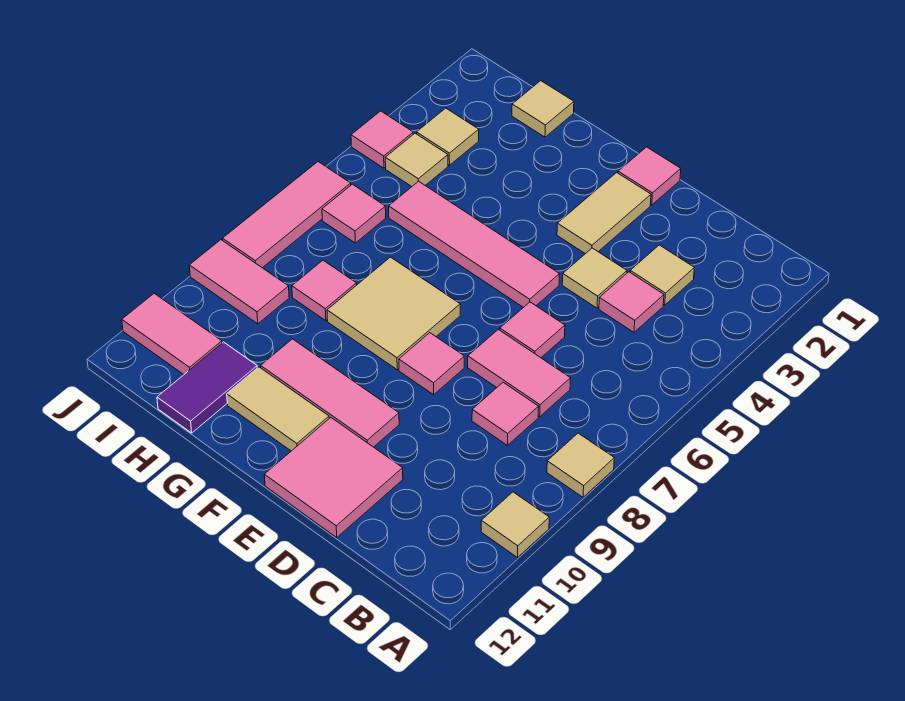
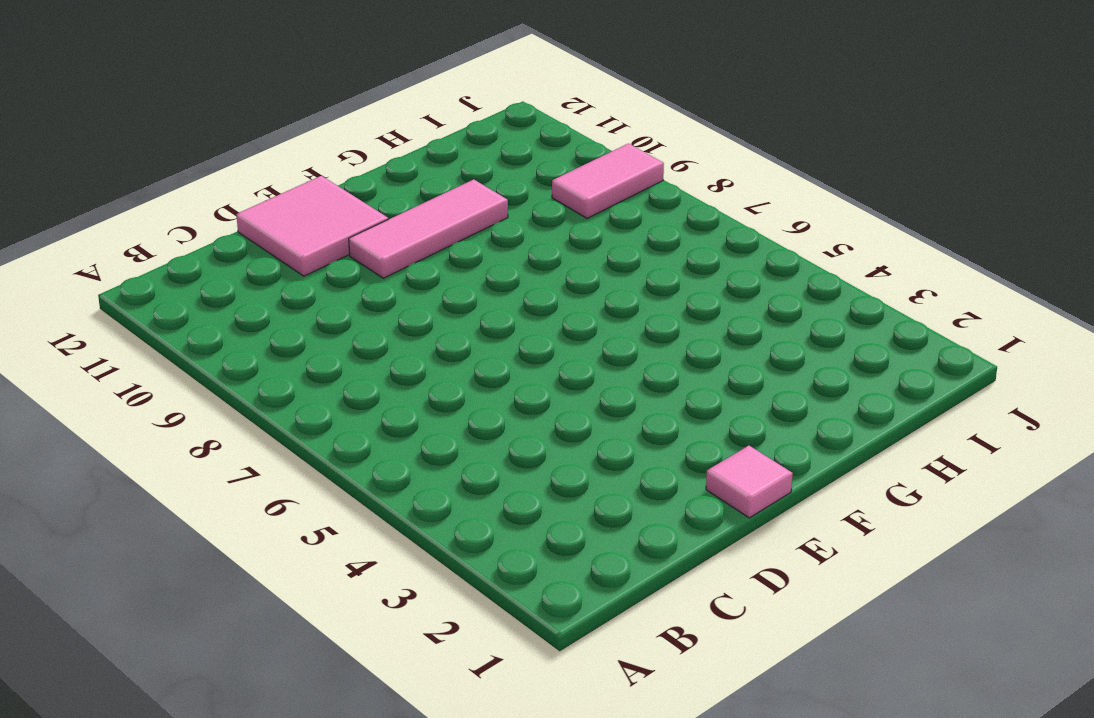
none -> tan tile A8 level 1
none -> tan tile A10 level 1
none -> tan tile C3 level 1

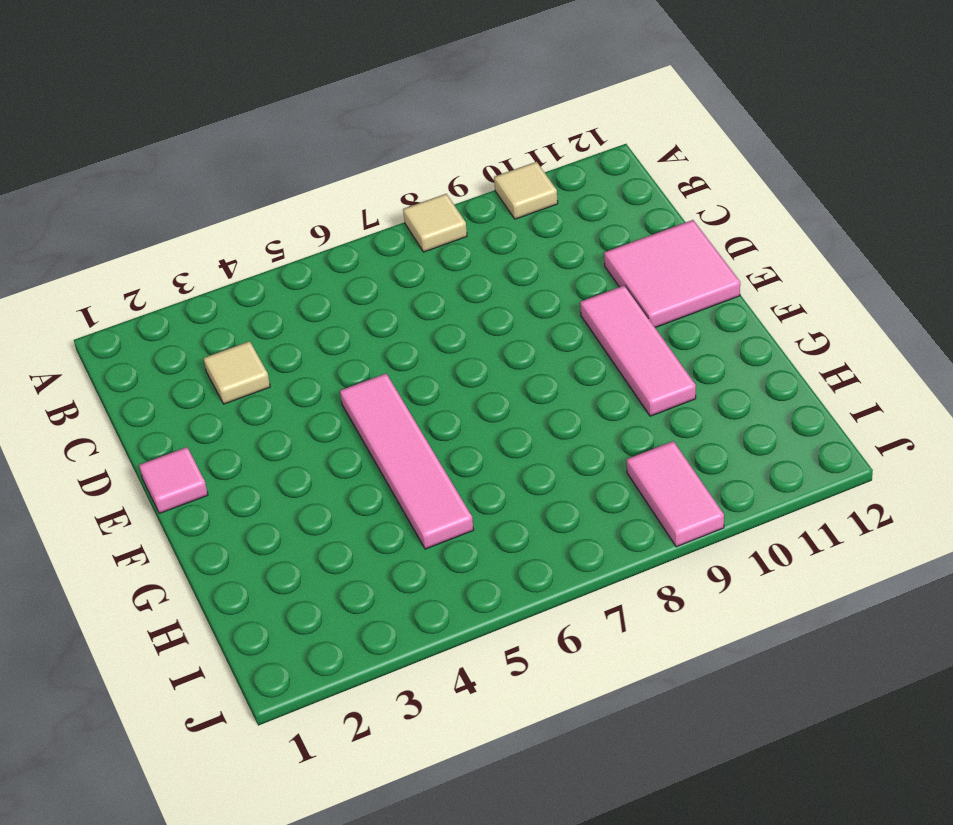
none -> pink tile C4 level 1
none -> pink tile C7:D7 level 1
none -> pink tile C8 level 1

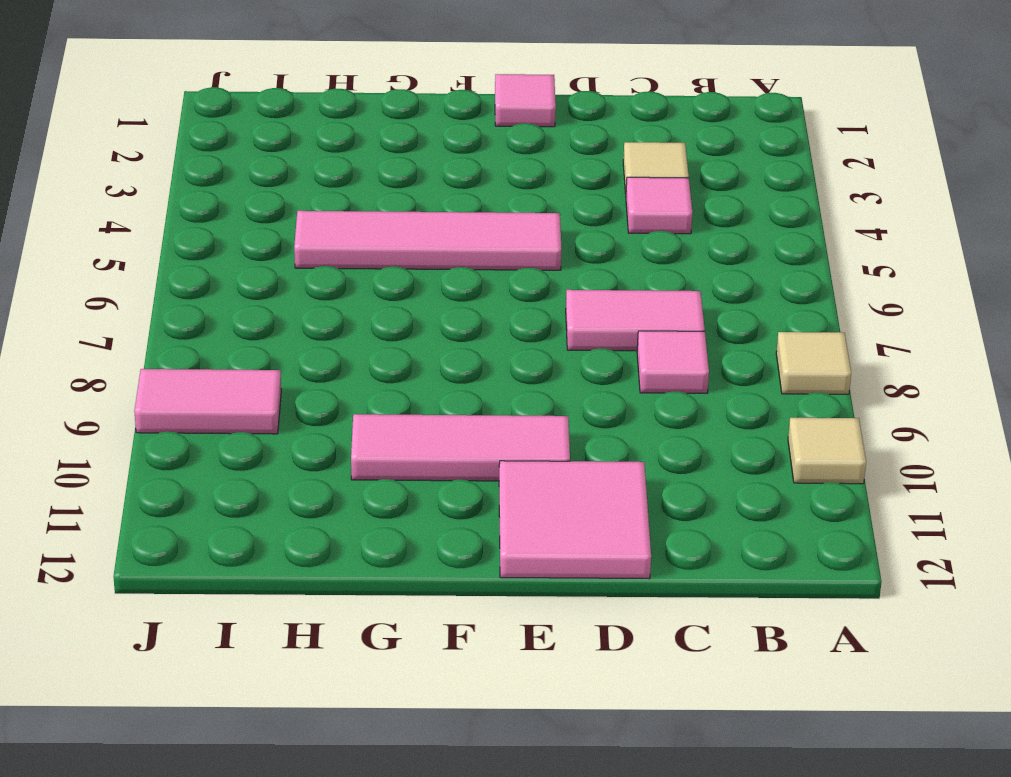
none -> tan tile D4 level 1
none -> pink tile D6 level 1
none -> tan tile E2:E3 level 1

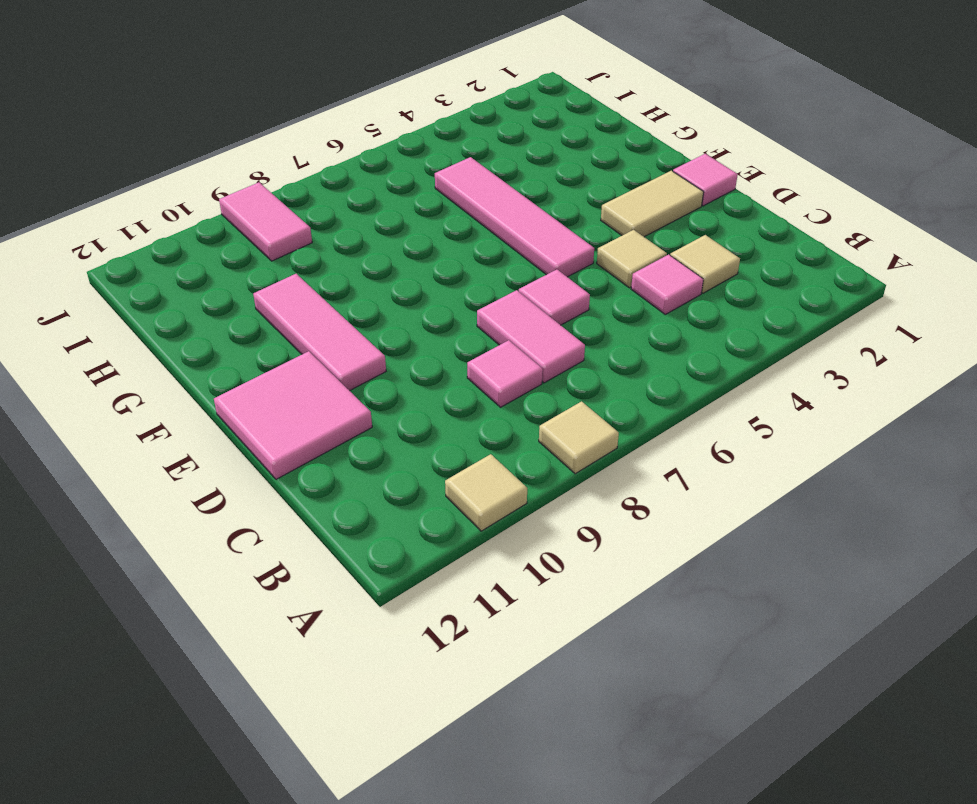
none -> pink tile E8 level 1
none -> tan tile F7:G8 level 1
none -> tan tile F11:G11 level 1

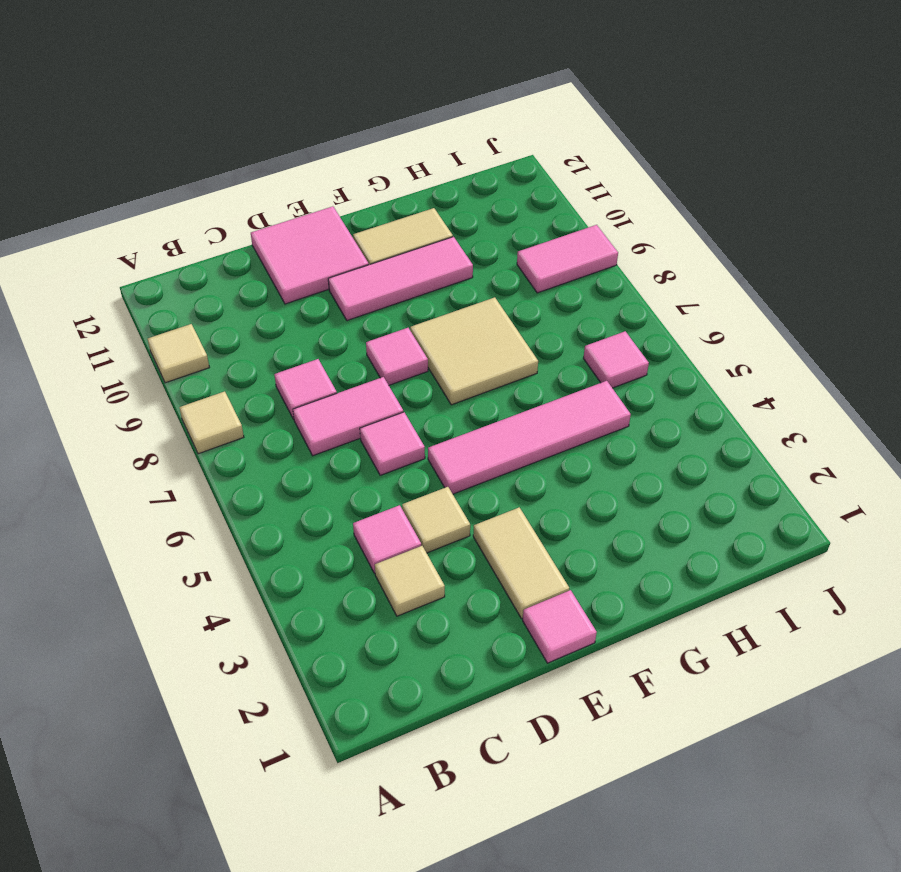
none -> tan tile H1 level 1
none -> pink tile H8 level 1
none -> purple tile H11:H12 level 1

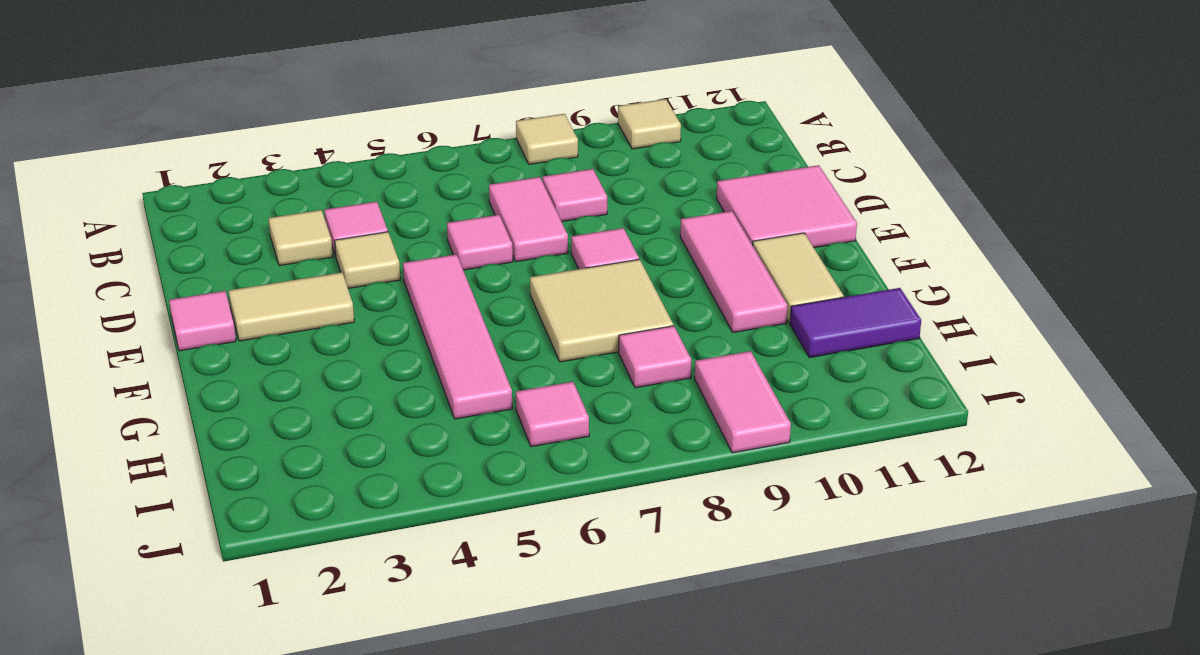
none -> tan tile H1 level 1
none -> tan tile I3 level 1
none -> tan tile I4 level 1

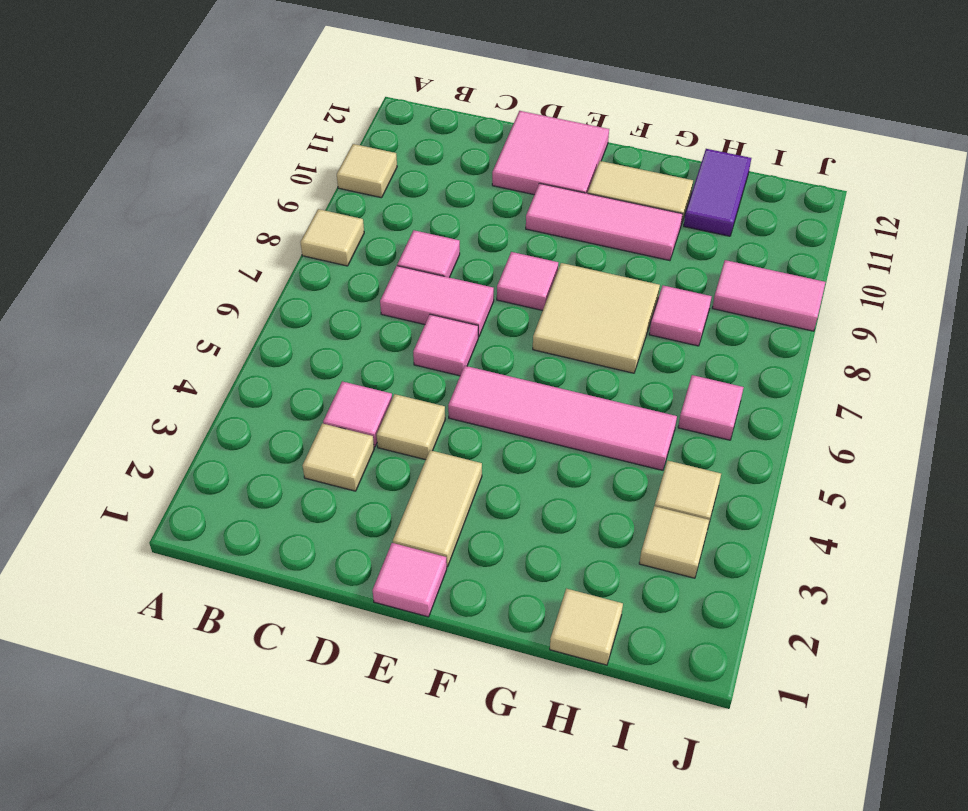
none -> pink tile I11:J11 level 1
none -> pink tile J4 level 1
none -> pink tile J6:J8 level 1

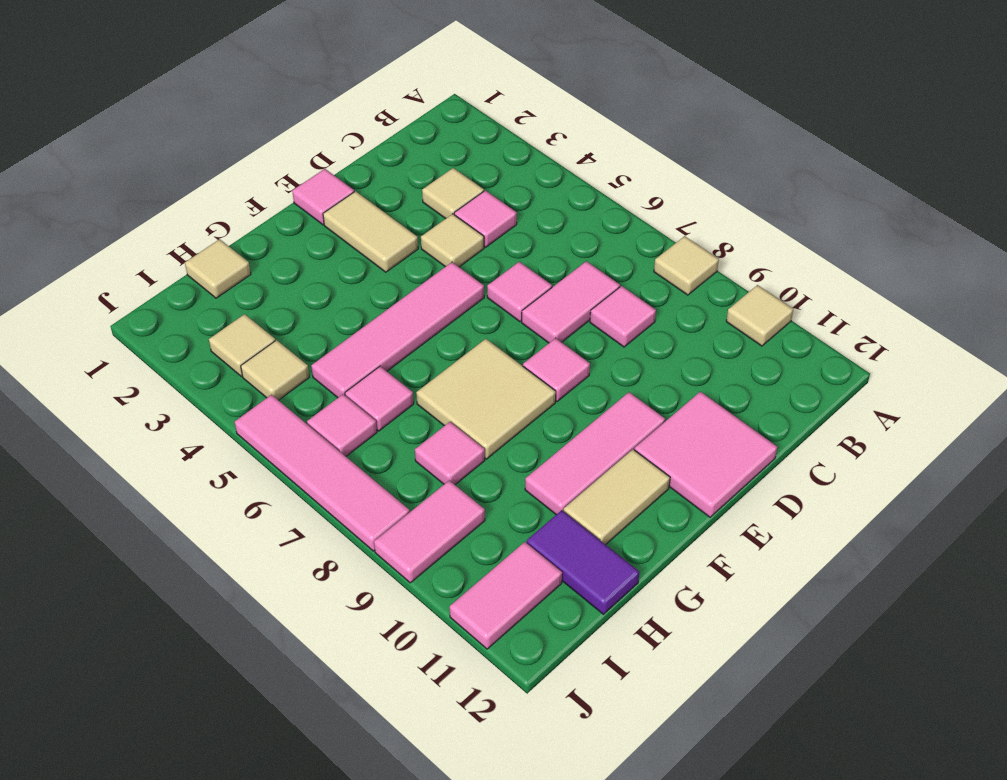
pink tile H6 level 1 -> pink tile J4 level 1
pink tile J5:J8 level 1 -> pink tile J6:J8 level 1

